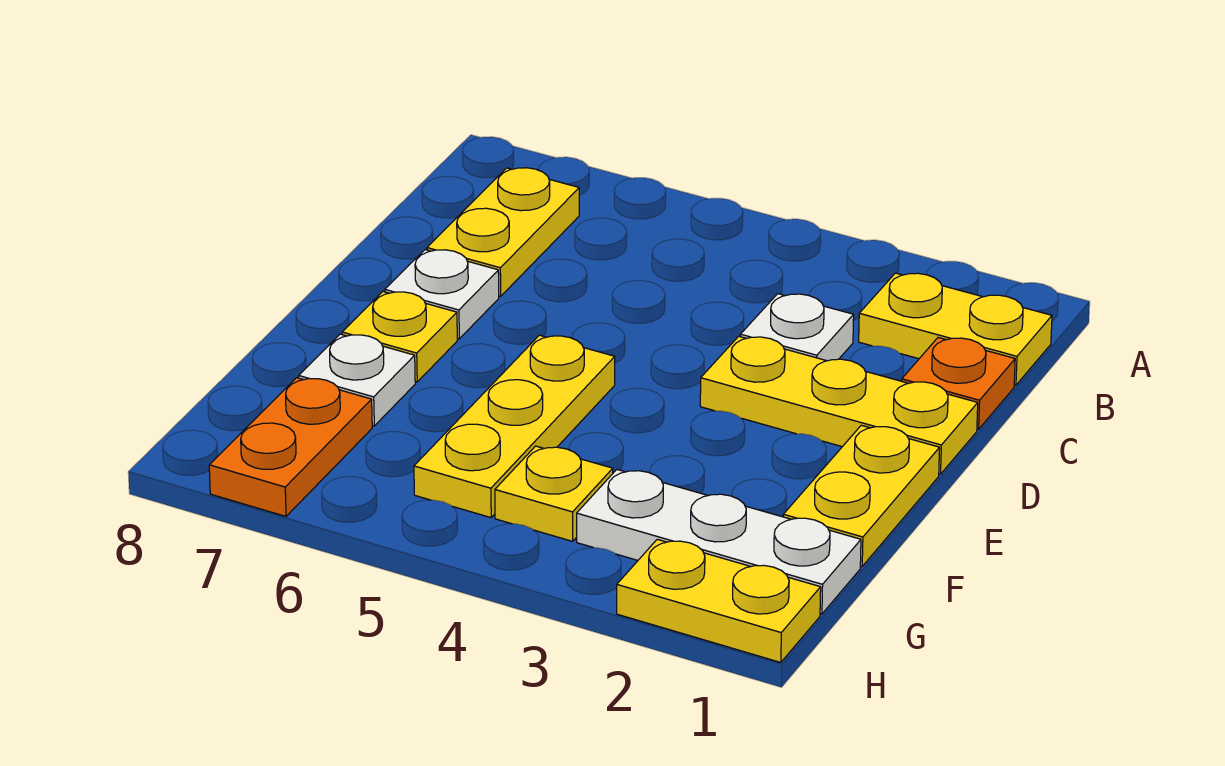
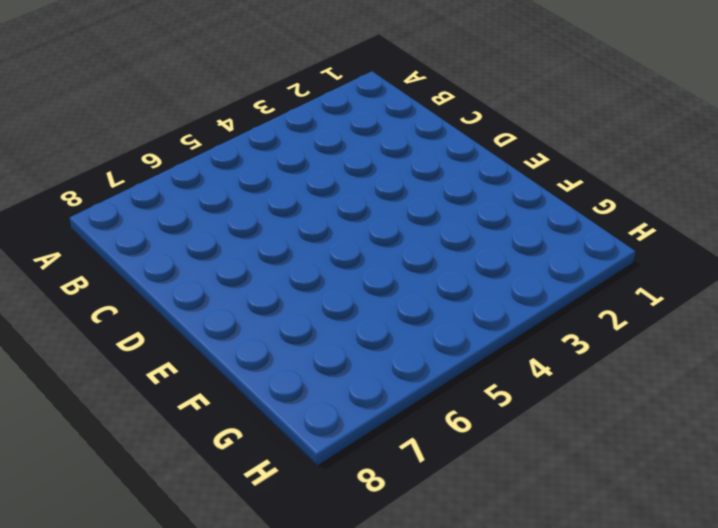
none -> yellow plate B1:B2 level 1
none -> yellow plate B7:C7 level 1
none -> orange plate C1 level 1

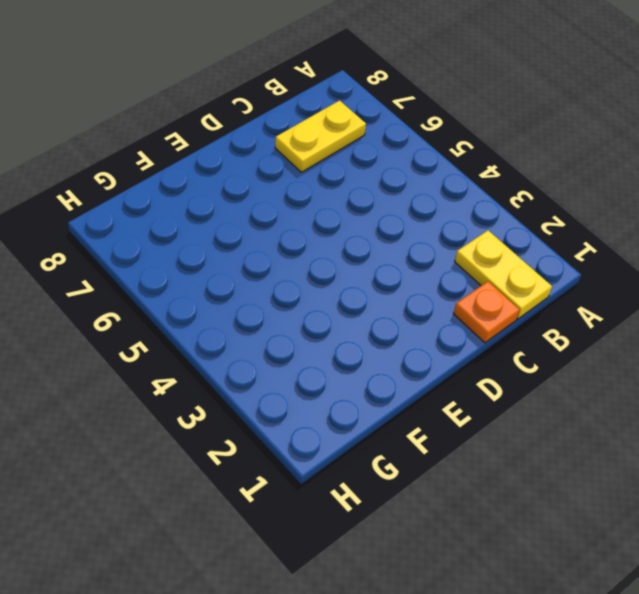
none -> white plate C3 level 1
none -> yellow plate D1:D3 level 1
none -> white plate D7 level 1

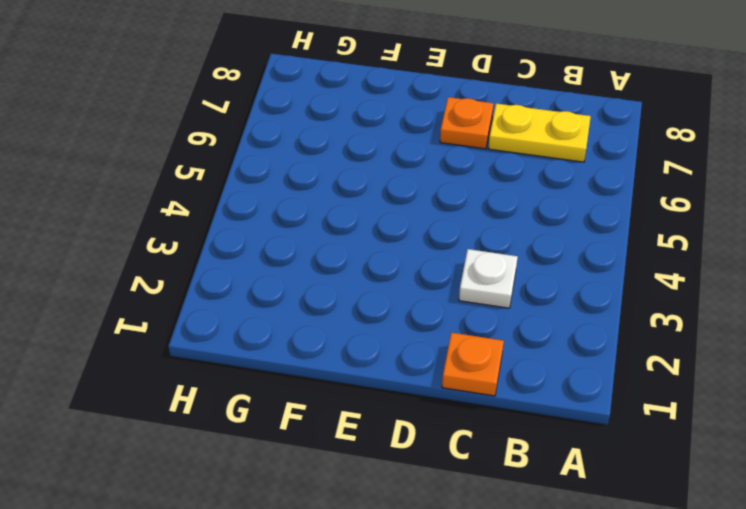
orange plate D7 level 1 -> white plate D7 level 1
none -> yellow plate B1:B2 level 1
none -> yellow plate D1:D3 level 1
none -> yellow plate E1:F1 level 1

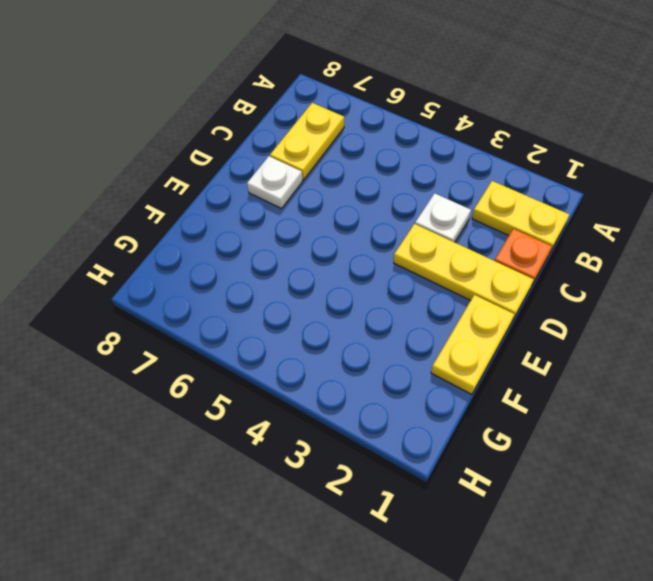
none -> yellow plate E5:G5 level 1
none -> yellow plate E7 level 1
none -> white plate F7 level 1

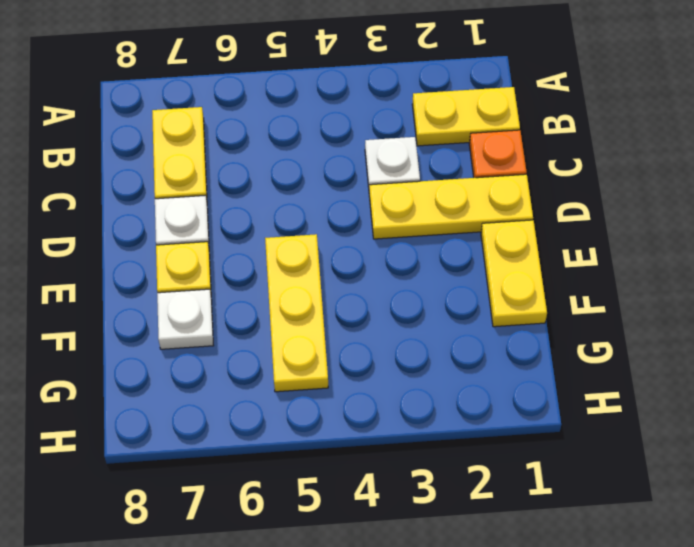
none -> white plate G1:G3 level 1
none -> yellow plate G4 level 1
none -> orange plate G7:H7 level 1

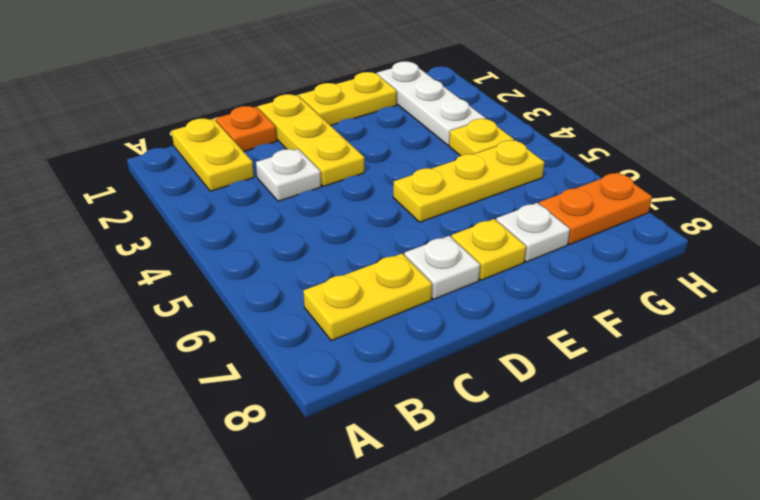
none -> yellow plate H1:H2 level 1

